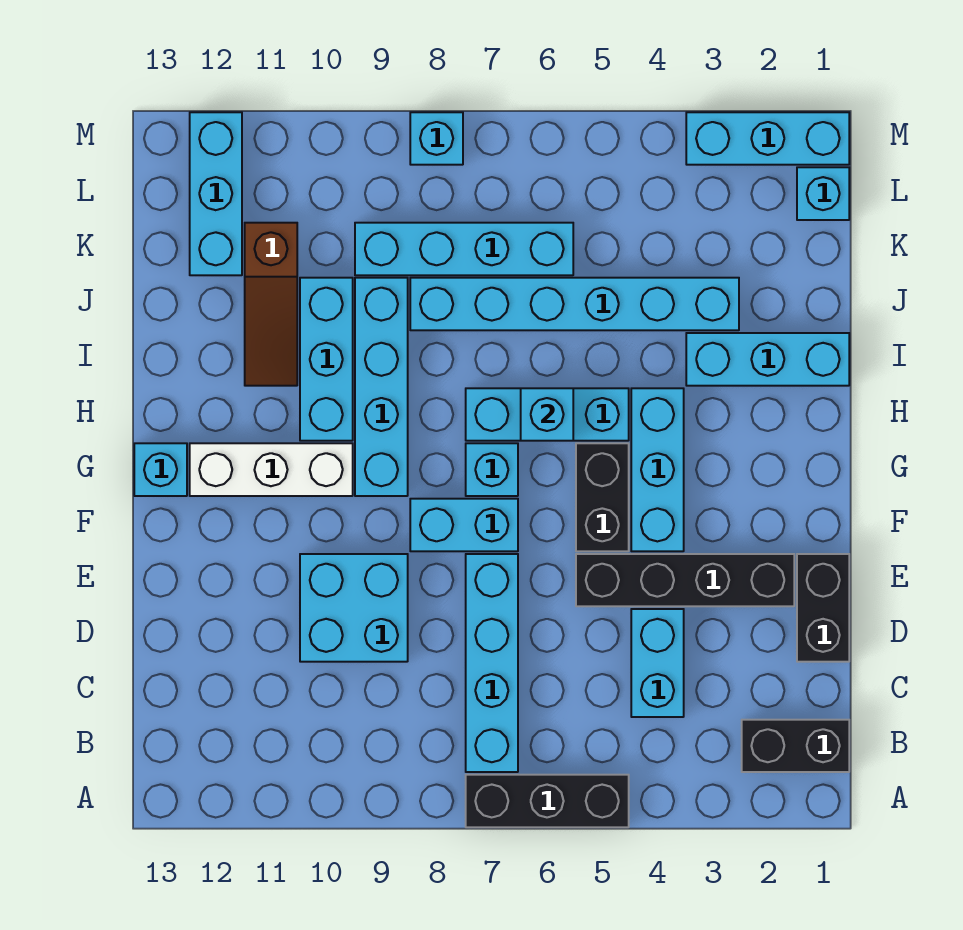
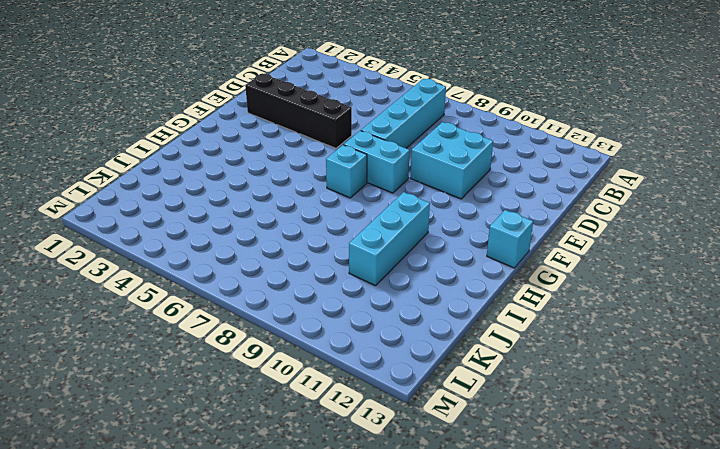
none -> black brick A5:A7 level 1
none -> black brick B1:B2 level 1
none -> cyan brick C4:D4 level 1

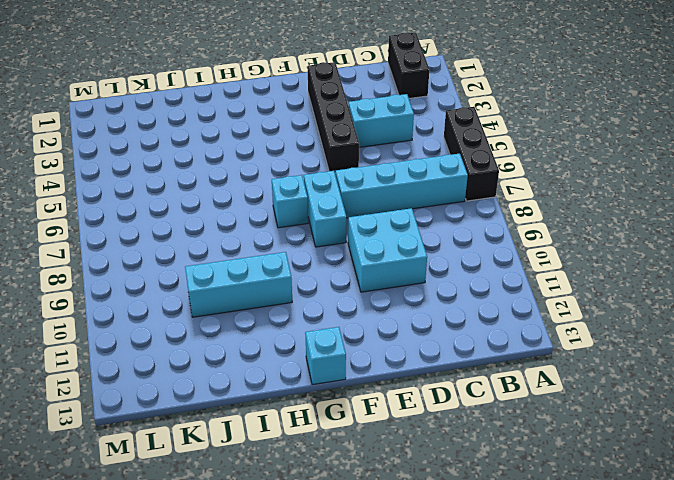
none -> black brick D1:E1 level 1
none -> cyan brick F4:H4 level 1
none -> black brick F5:G5 level 1

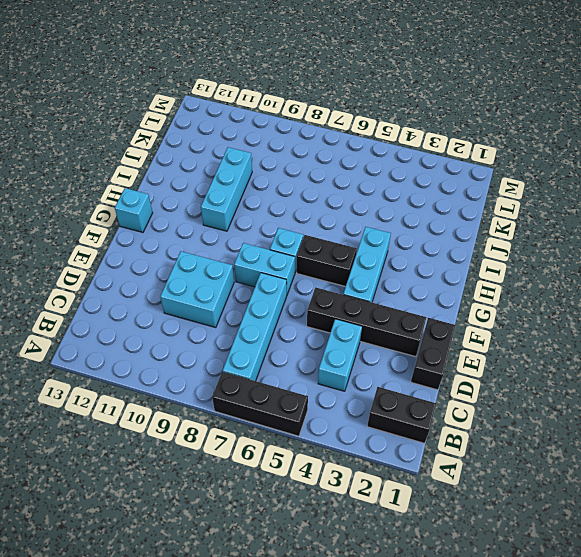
black brick G5:G6 level 1 -> black brick F5:G5 level 1
none -> cyan brick G9:J9 level 1
none -> white brick G10:G12 level 1
none -> cyan brick H5:H7 level 1

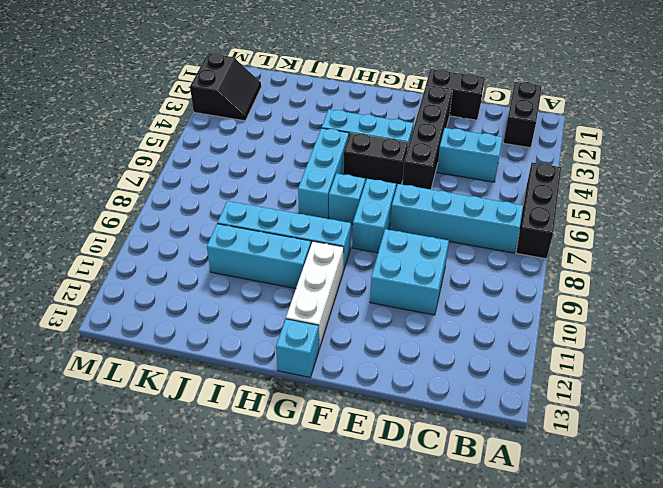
black slope L2:M3 level 1 top M -> cyan brick M1:M3 level 1
none -> cyan brick I1:I3 level 1
none -> brown slope I11:K11 level 1 top K
none -> cyan brick J3:J8 level 1

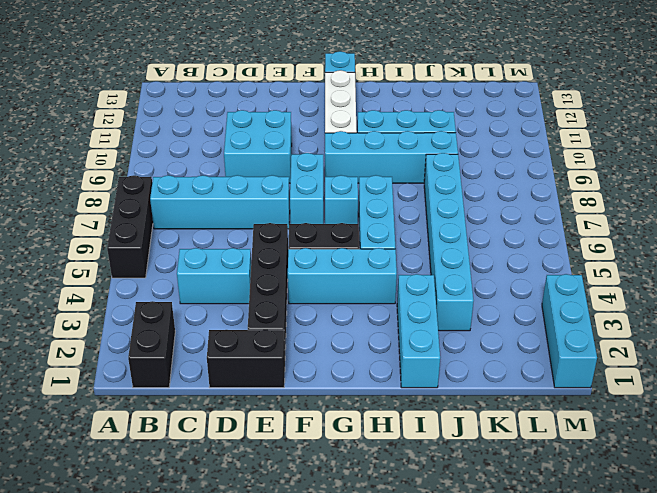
none -> brown slope I11:K11 level 1 top K
none -> cyan brick K6:K9 level 1
none -> cyan brick K12:M12 level 1

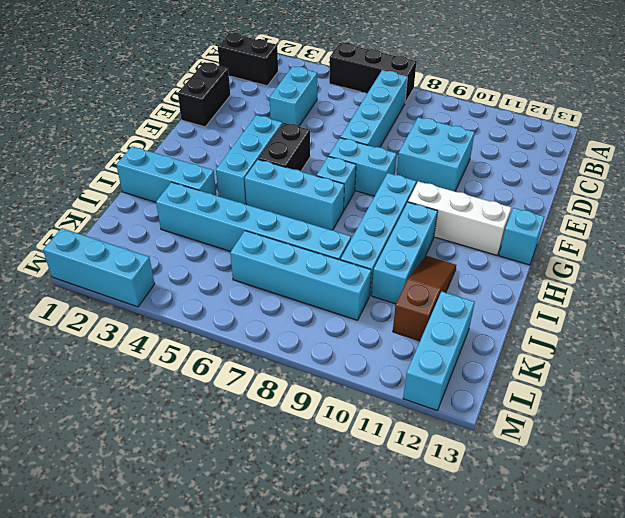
none -> black brick E2:E5 level 1
none -> cyan brick L1 level 1
none -> cyan brick M8 level 1

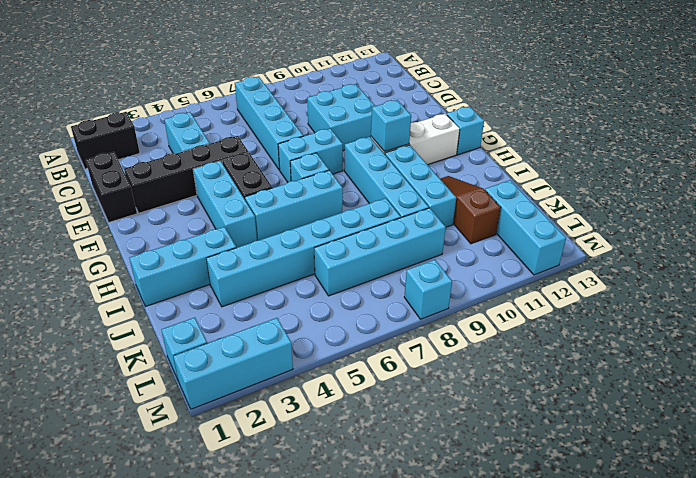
cyan brick G10 level 2 -> cyan brick H6 level 2
none -> black brick A5:A7 level 1

